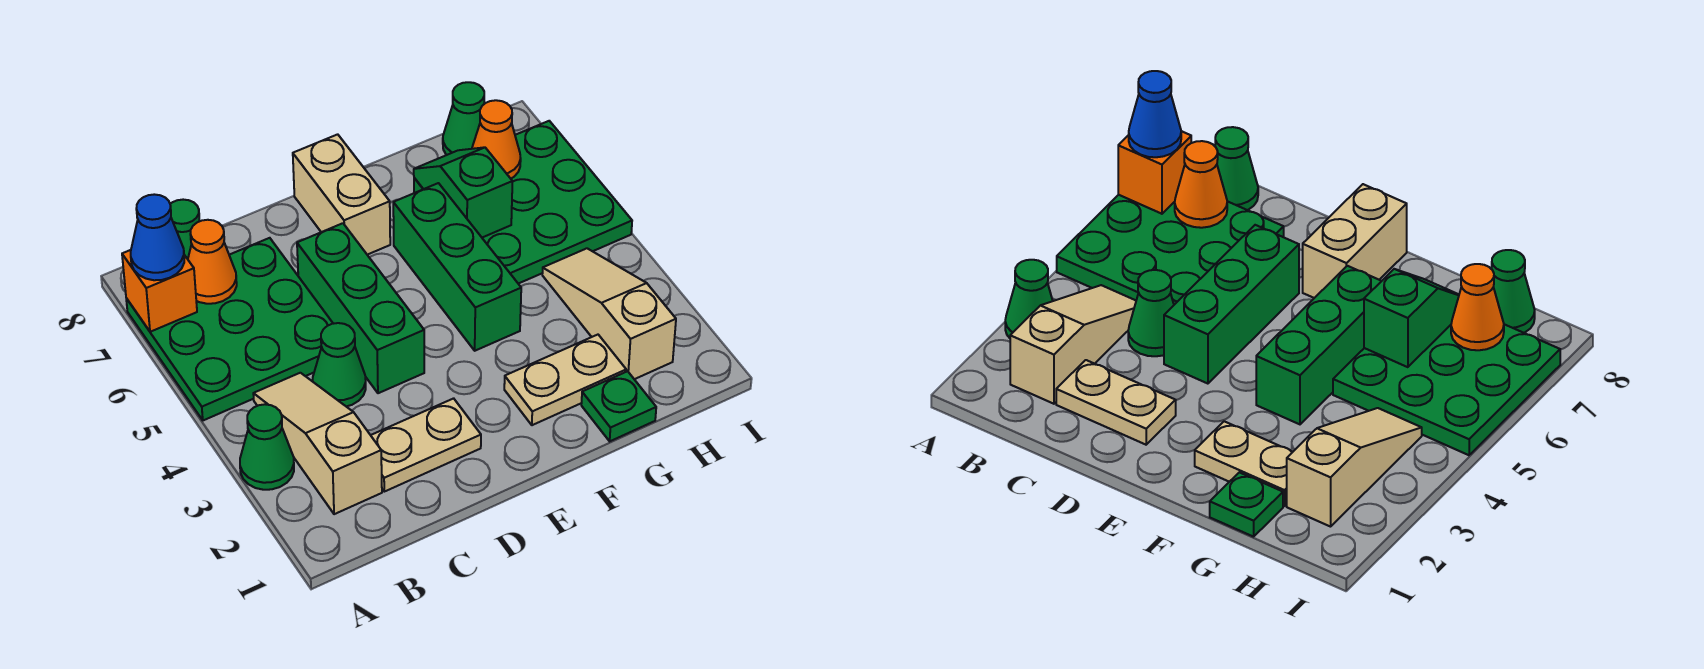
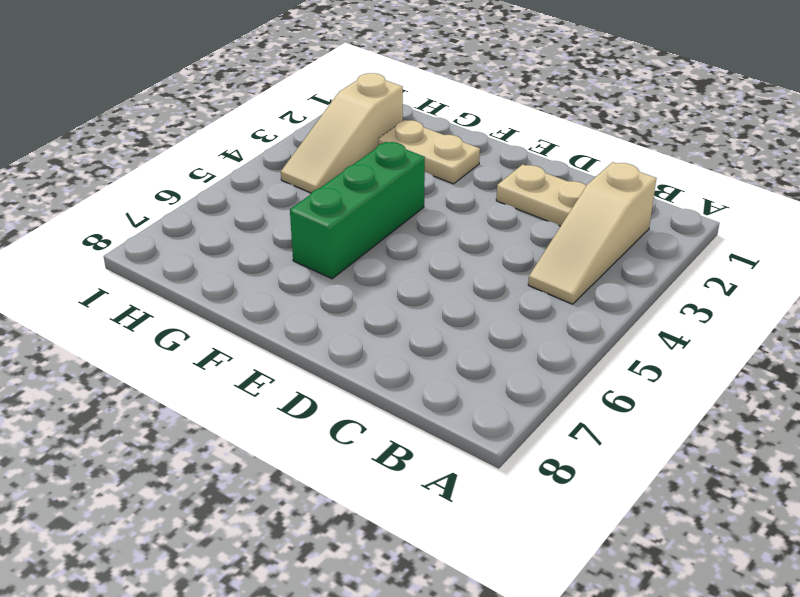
none -> green cone A3 level 1
none -> green plate A5:C7 level 1
none -> green cone B8 level 1

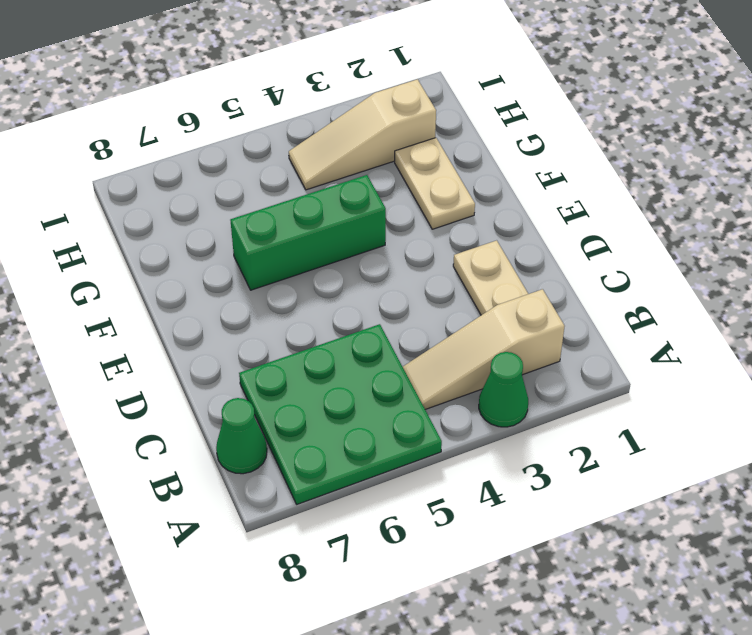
none -> green cone C4 level 1
none -> green brick D4:D6 level 1
none -> tan brick E7:E8 level 1

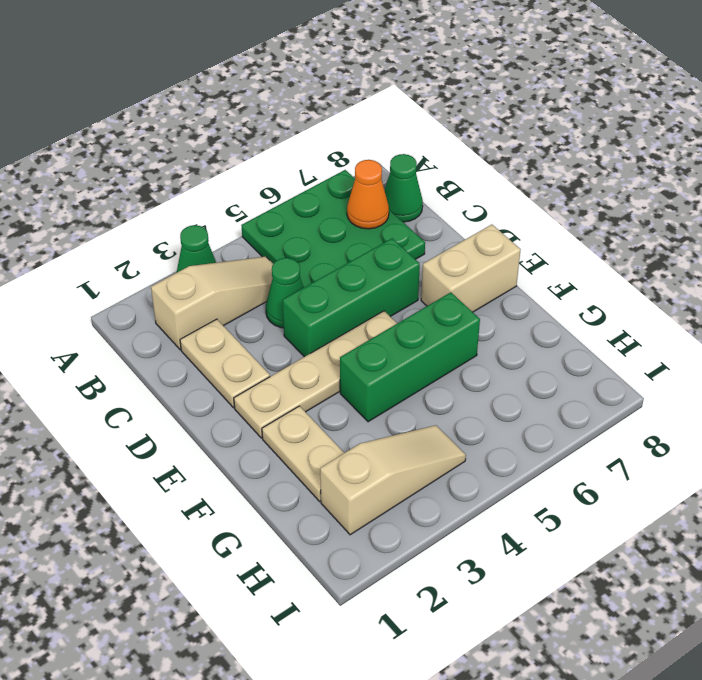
tan plate E2:E5 level 1 -> none
none -> green plate G1 level 1
none -> green plate G5:I7 level 1
none -> green cone H8 level 1

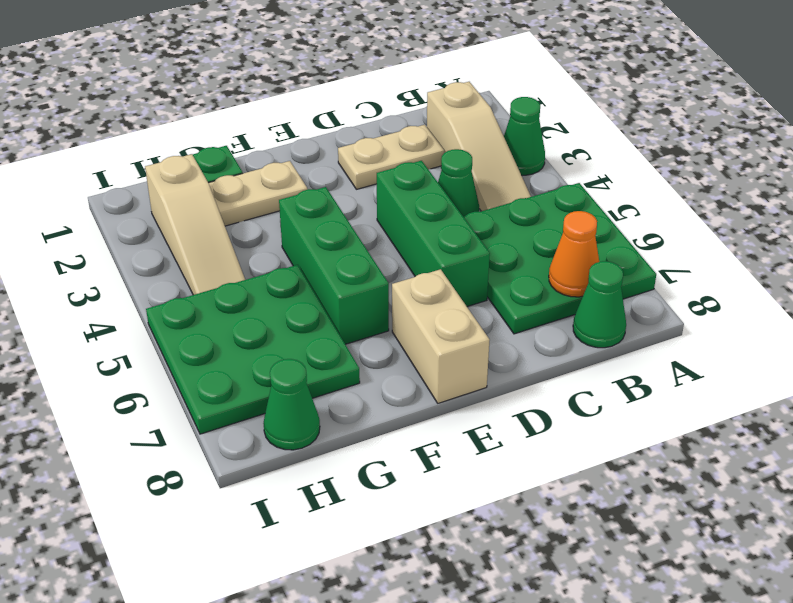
none -> orange brick A7 level 2
none -> green slope G6:G7 level 2 top 6
none -> orange cone H7 level 2

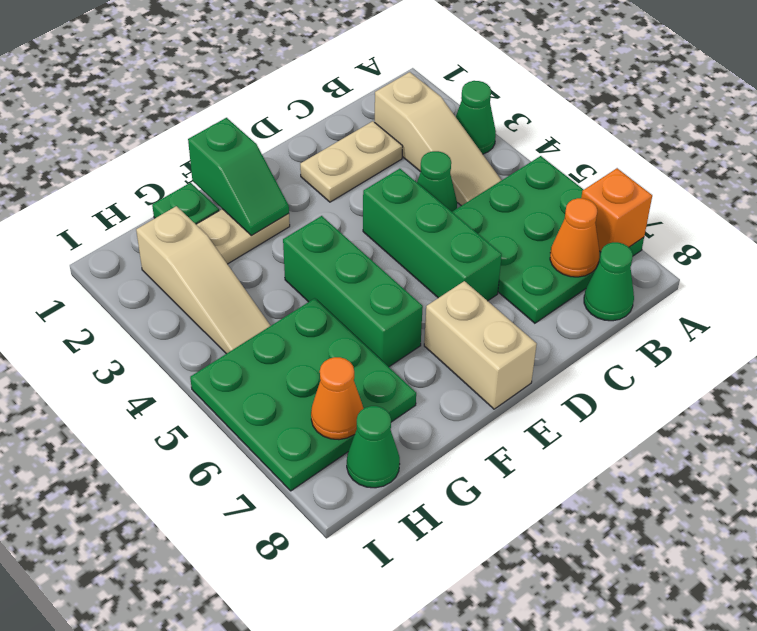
green slope F1:F2 level 2 top 1 -> green slope G6:G7 level 2 top 6
none -> blue cone A7 level 3

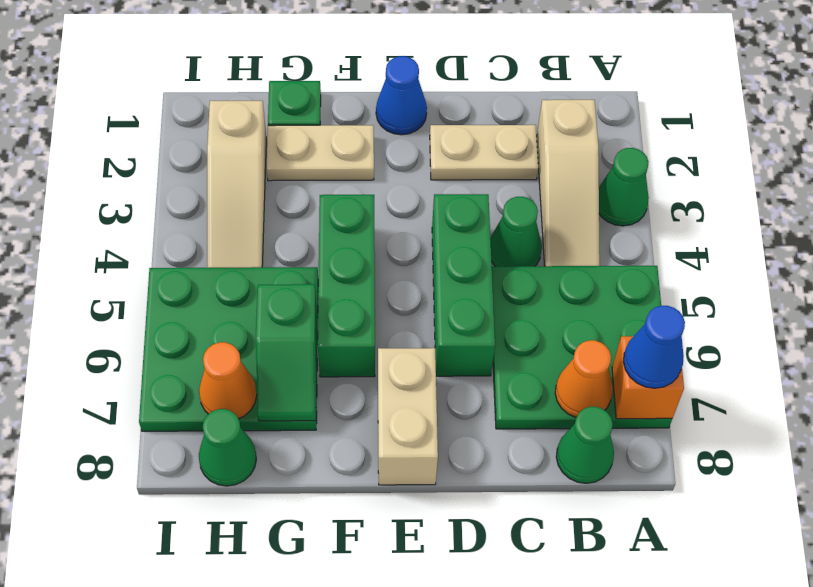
blue cone E1 level 1 -> none

